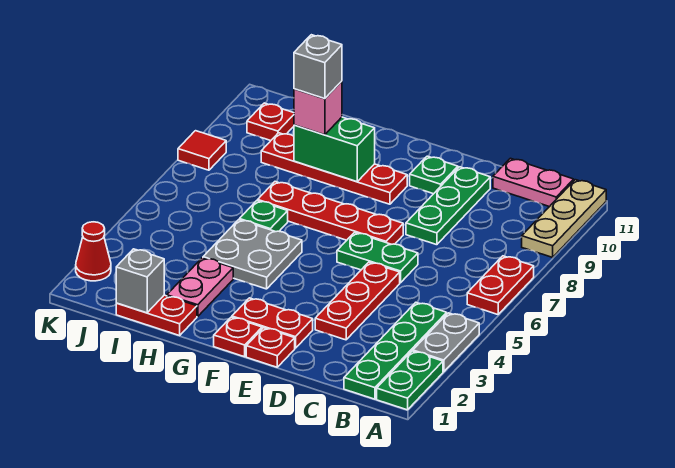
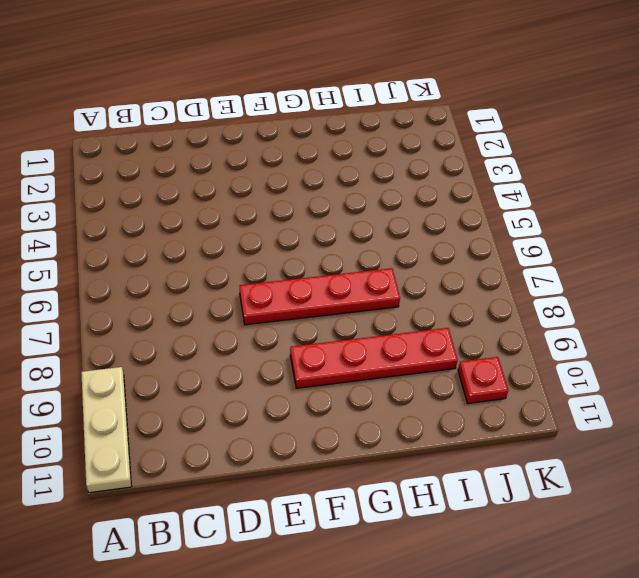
none -> green plate A1:A2 level 1
none -> grey plate A3:A4 level 1
none -> red plate A6:A7 level 1

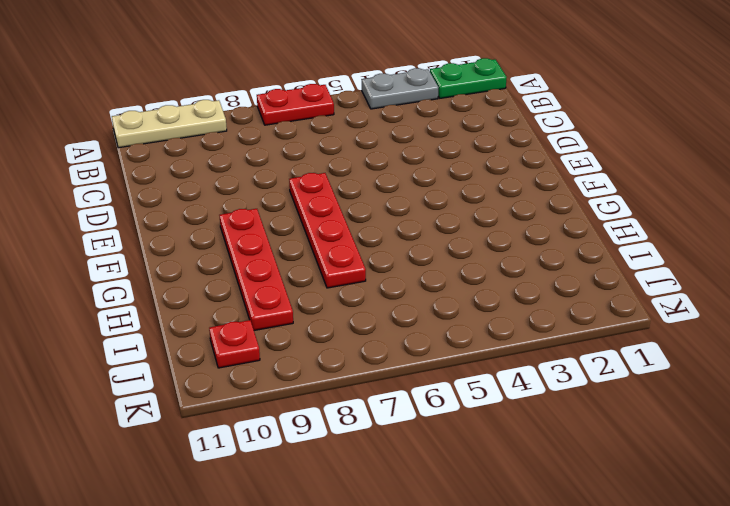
none -> green plate B1:B4 level 1
none -> pink plate B11:C11 level 1
none -> red plate D3:D5 level 1

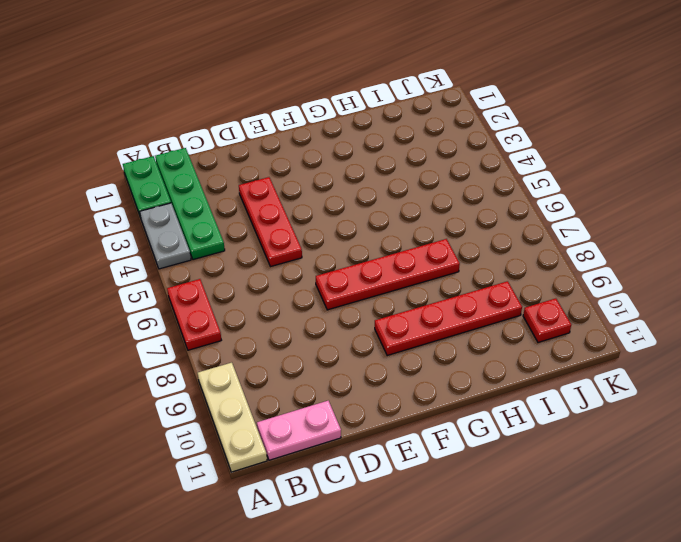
none -> green plate D6:E6 level 1
none -> green plate D8:D10 level 1
none -> red plate E1 level 1

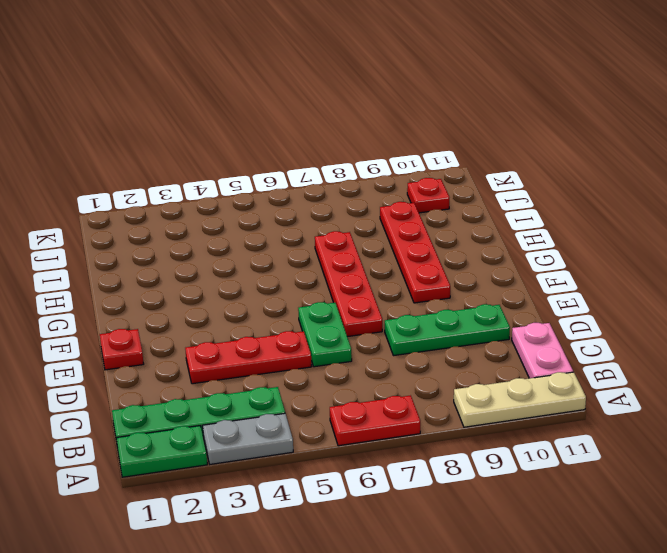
none -> red plate E2:F2 level 1
none -> green plate E10 level 1
none -> red plate F1 level 1

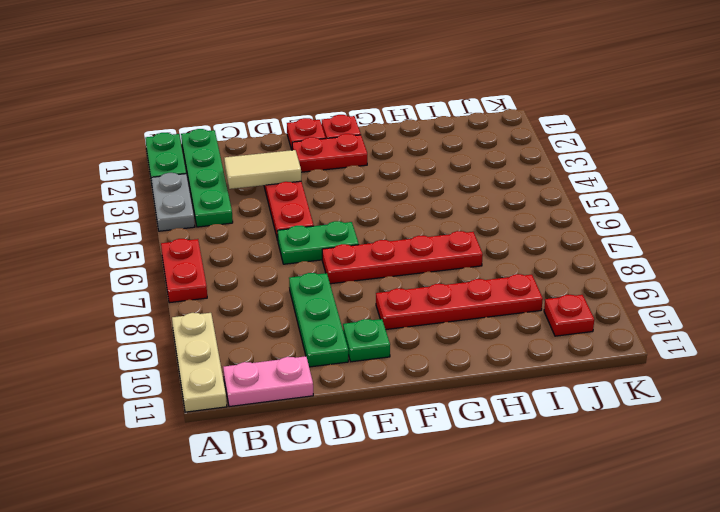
tan tile C3:D3 level 2 -> none
none -> grey plate G4:H5 level 1
none -> red plate H1:I1 level 1
none -> pink plate H2:H3 level 1

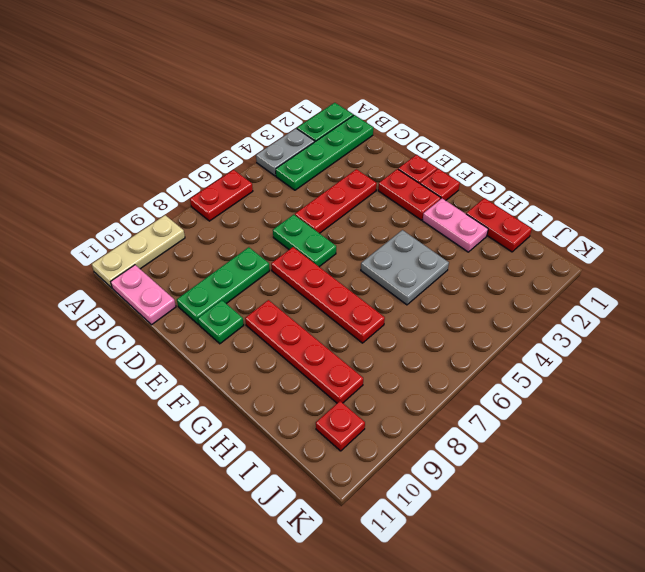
pink plate G2:H2 level 1 -> pink plate H2:H3 level 1
none -> green plate H6 level 1
none -> red cone K2 level 1
none -> red tile K8 level 1

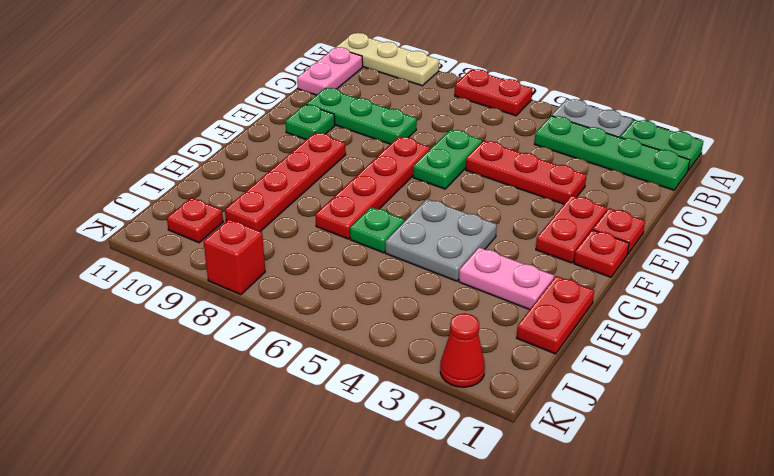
red brick K8 level 1 -> red tile K8 level 1
none -> green brick G9:H9 level 2
none -> grey brick I1 level 2
none -> pink brick H9 level 3

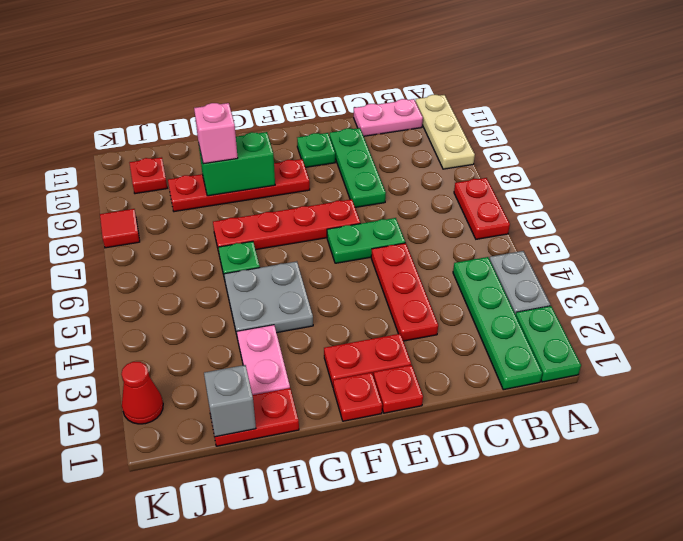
none -> grey brick H9 level 4

